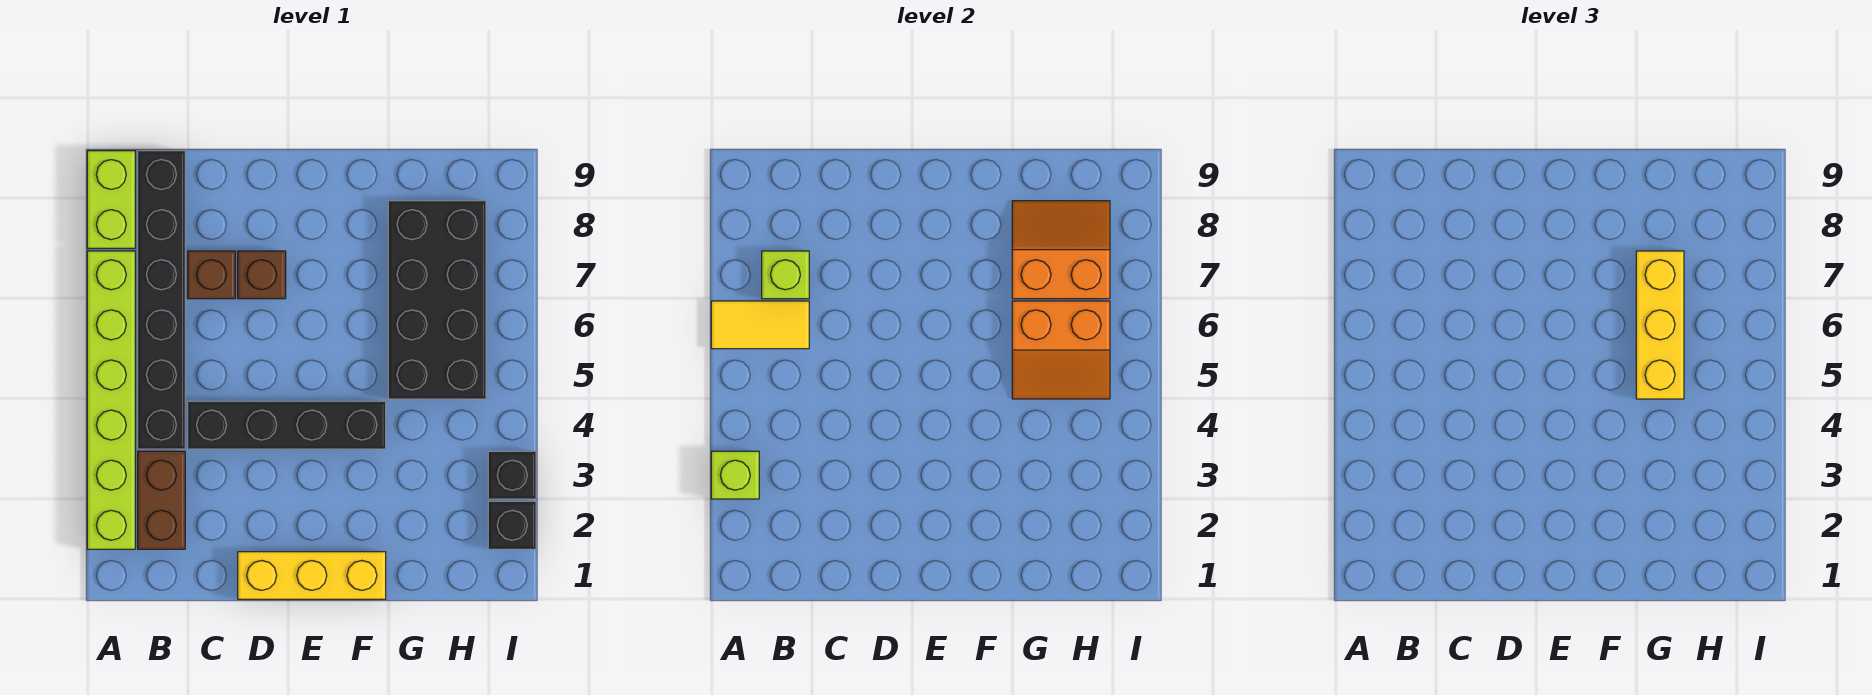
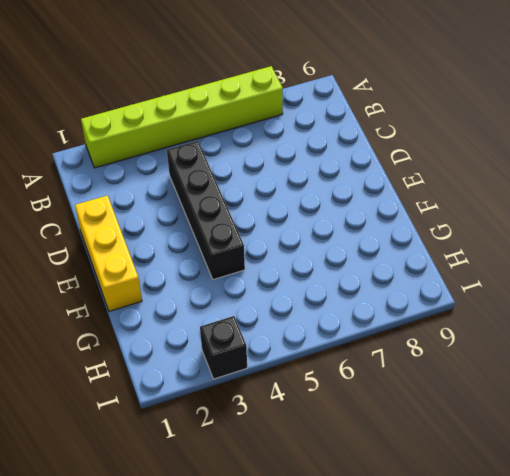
none -> lime brick A8:A9 level 1
none -> brown brick B2:B3 level 1
none -> black brick B4:B9 level 1

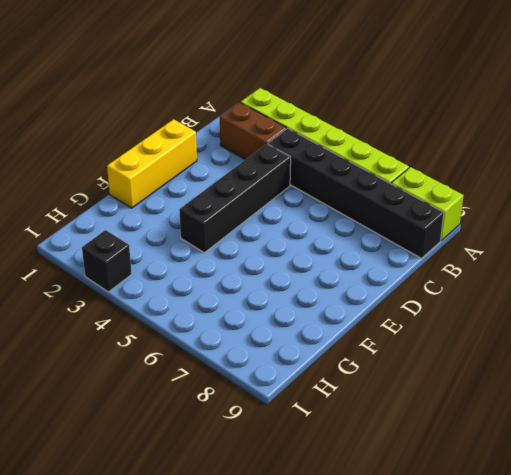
none -> brown brick C7 level 1
none -> brown brick D7 level 1
none -> black brick G5:H8 level 1

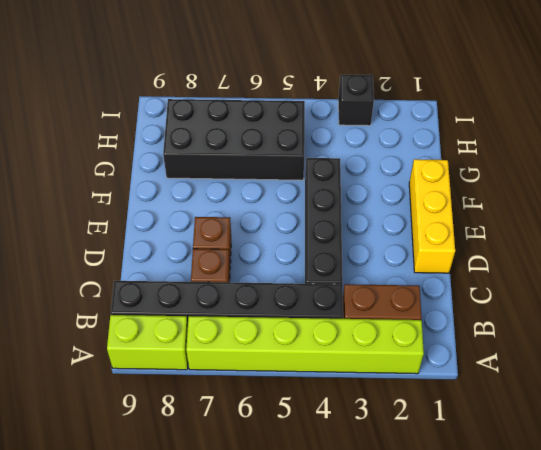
none -> black brick I2 level 1
none -> lime brick A3 level 2
none -> yellow tile A6:B6 level 2

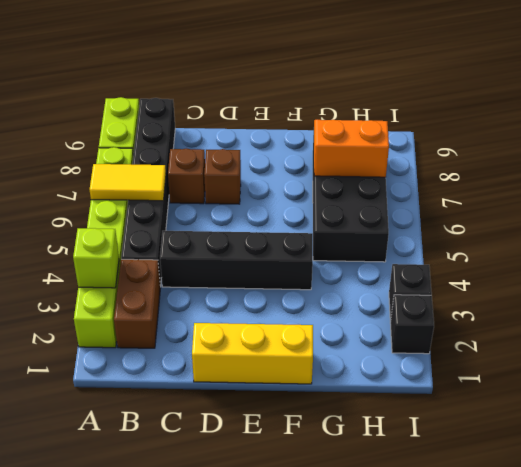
none -> lime brick B7 level 2
none -> orange slope G5:H6 level 2 top 6
none -> yellow brick G5:G7 level 3

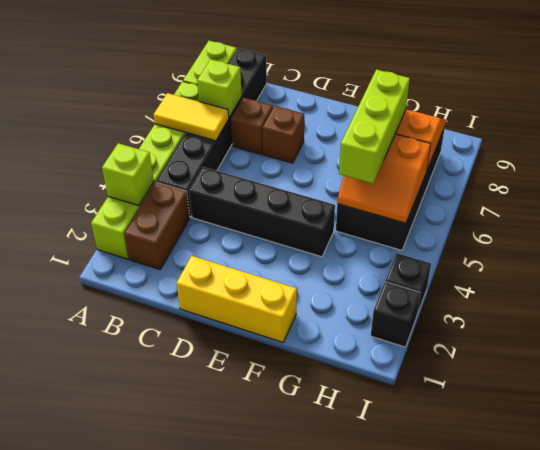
lime brick G5:G7 level 3 -> yellow brick G5:G7 level 3

